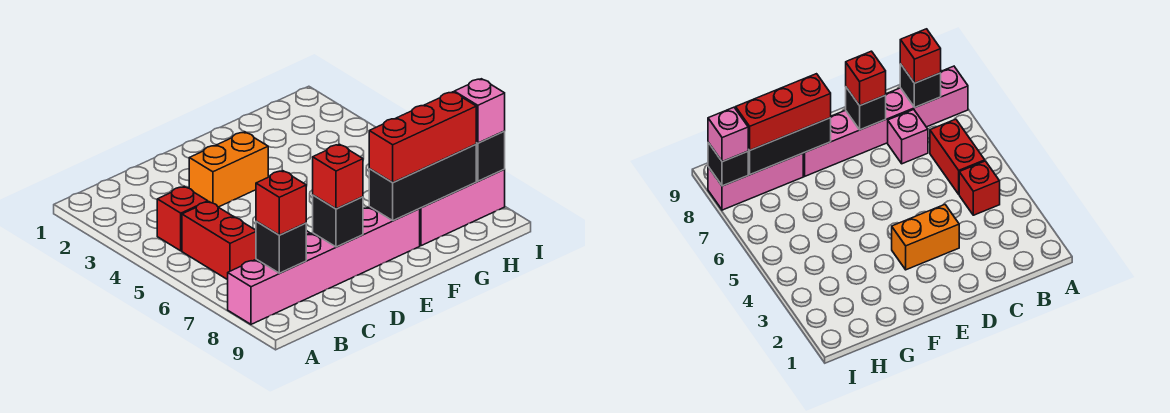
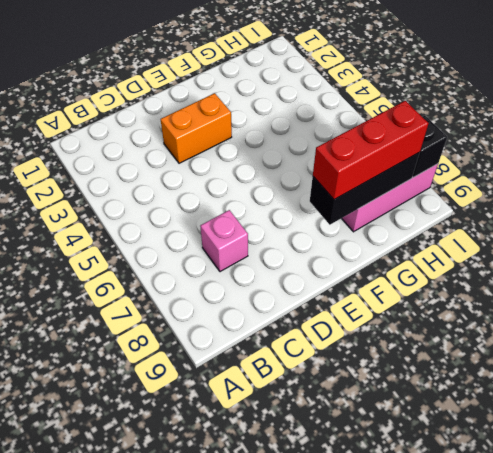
none -> pink brick A8:F8 level 1
none -> red brick B4 level 1
none -> red brick B5:B6 level 1

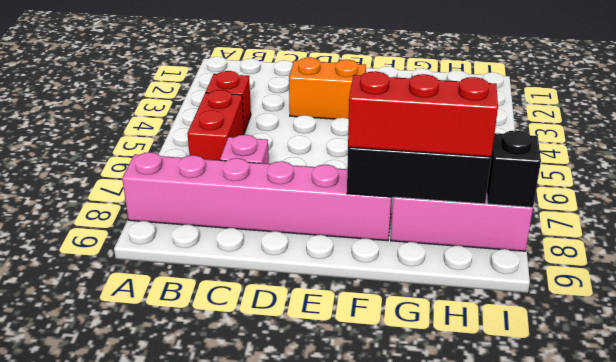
none -> black brick B8 level 2
none -> black brick D8 level 2
none -> red brick B8 level 3

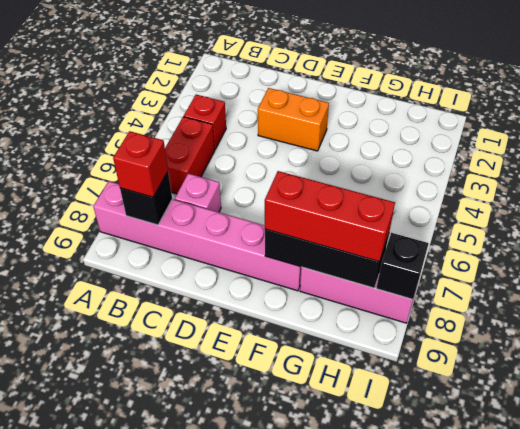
none -> black brick D8 level 2
none -> red brick D8 level 3
none -> pink brick I8 level 3

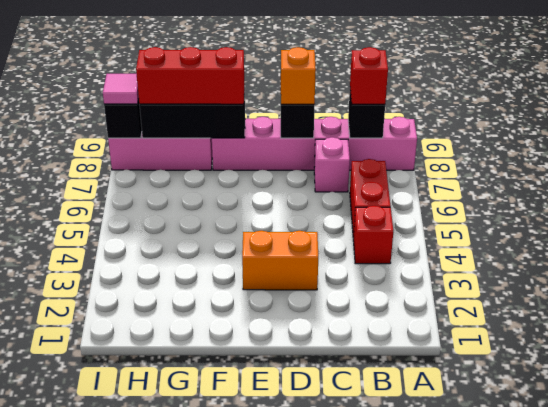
orange brick D8 level 3 -> red brick D8 level 3
pink tile I8 level 3 -> pink brick I8 level 3

